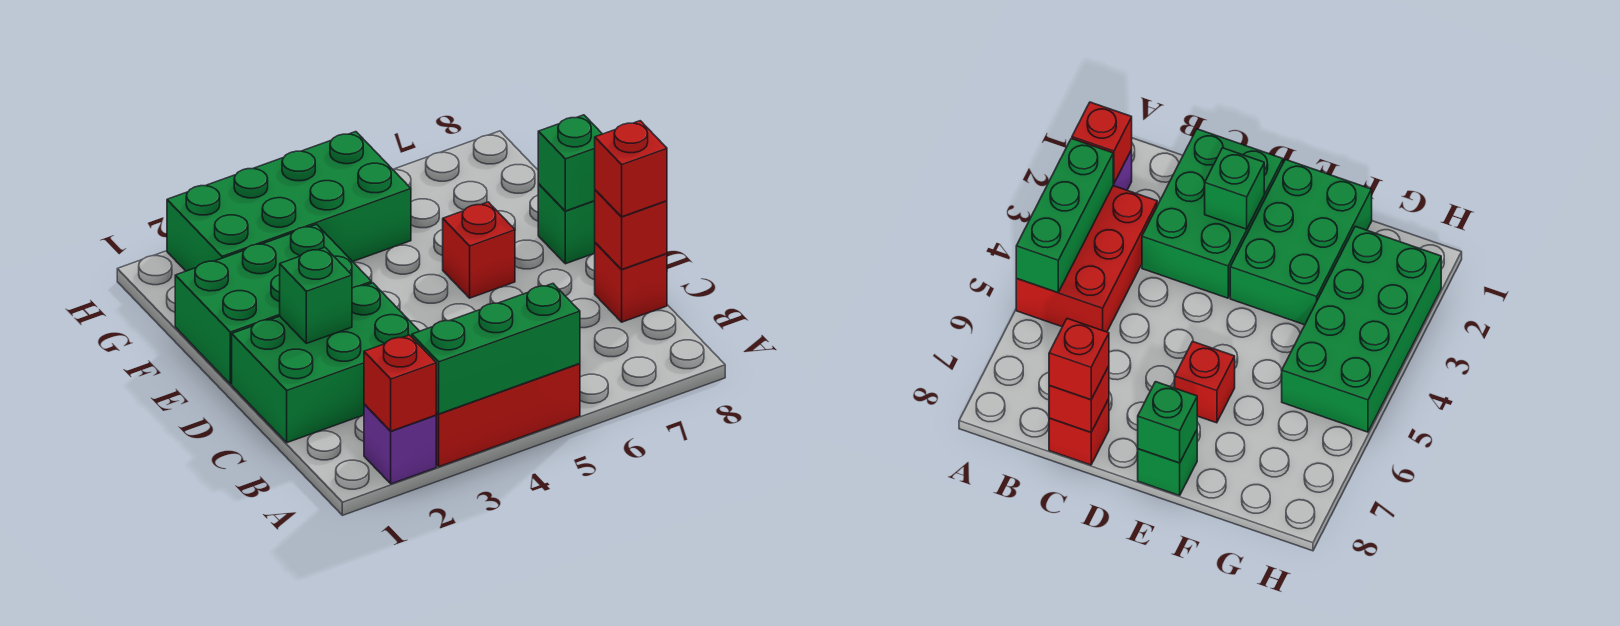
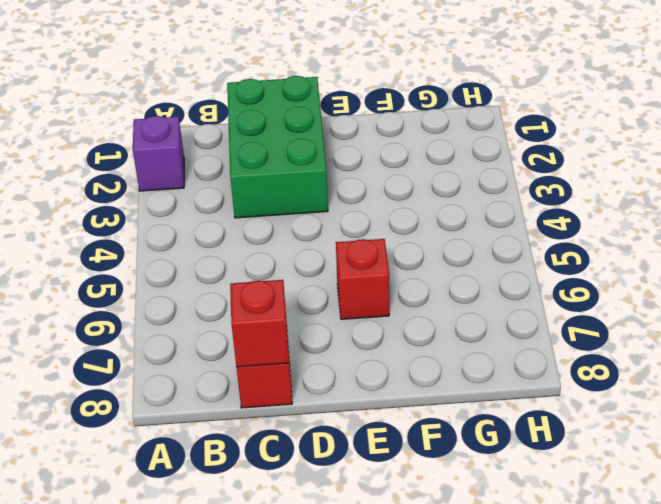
none -> red brick A3:B5 level 1
none -> green brick E1:F3 level 1
none -> green brick E8 level 1

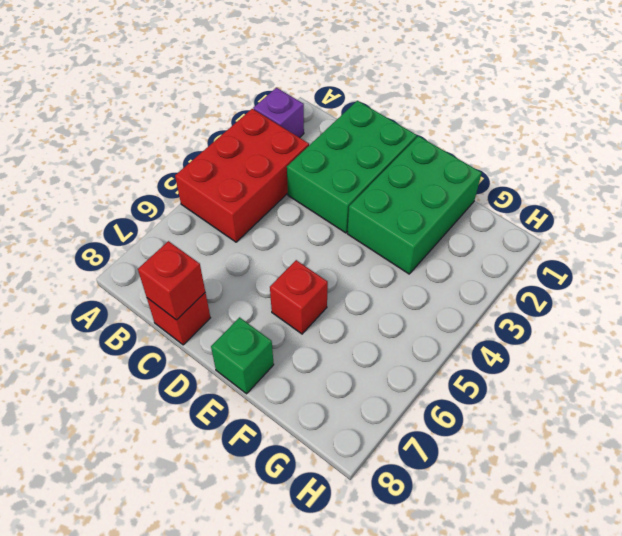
none -> green brick G2:H5 level 1
none -> red brick A2 level 2
none -> green brick A3:A5 level 2

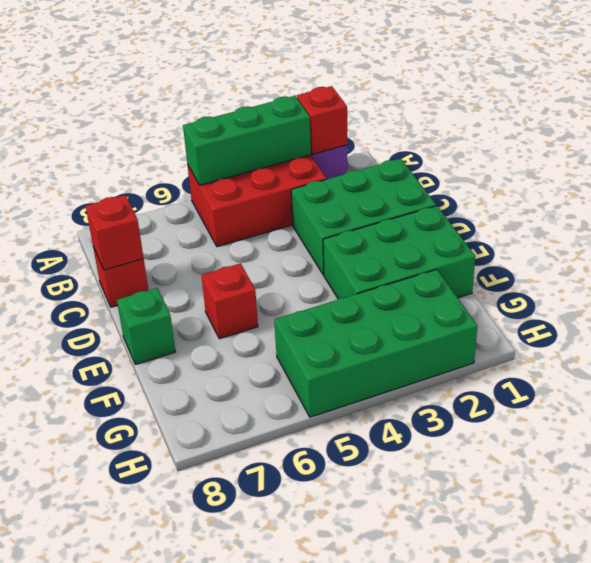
none -> green brick D2 level 2
none -> green brick E8 level 2
none -> red brick C8 level 3

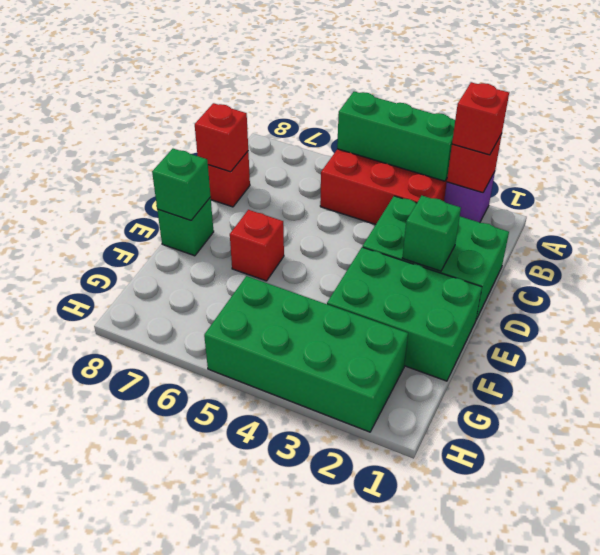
red brick A2 level 3 -> red brick C8 level 3

